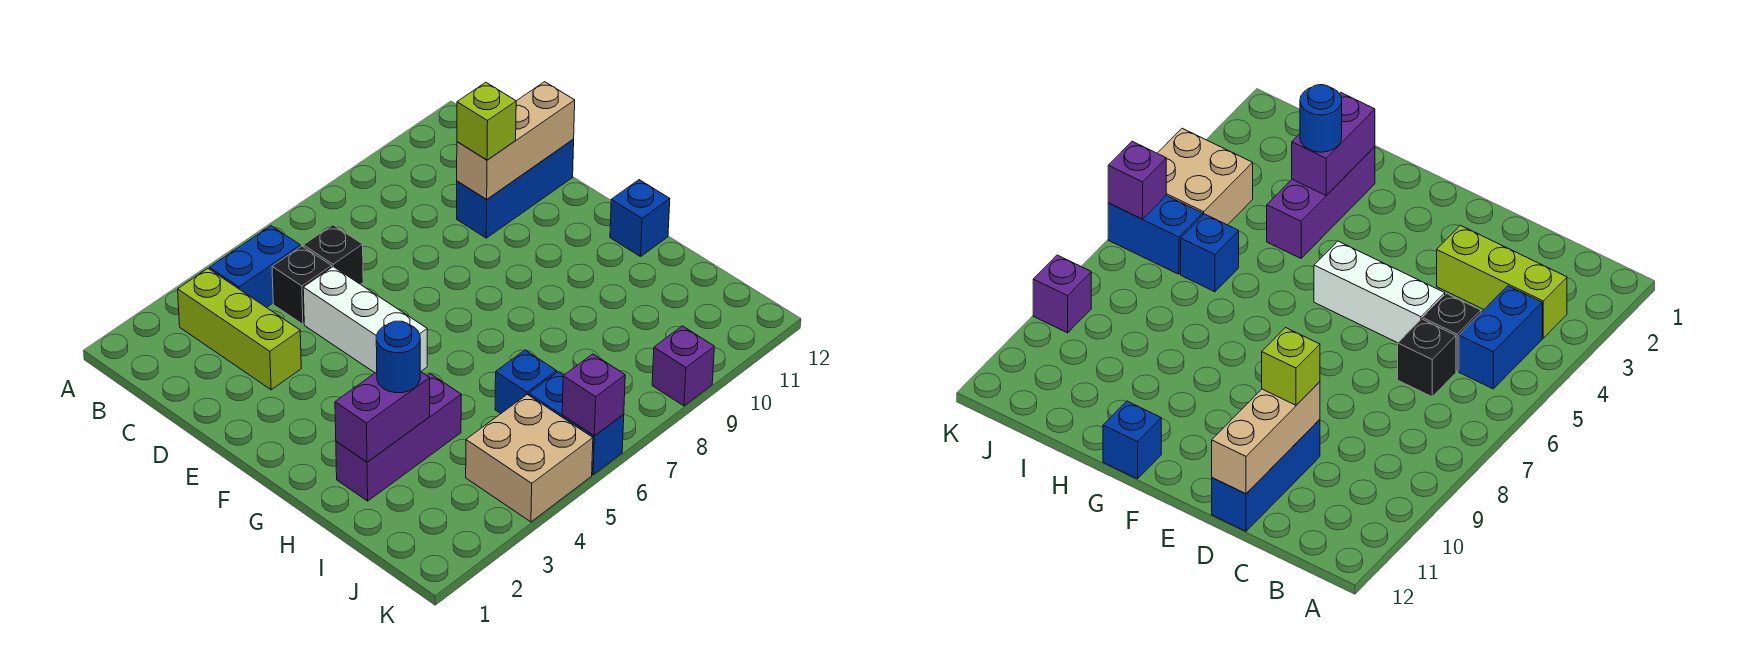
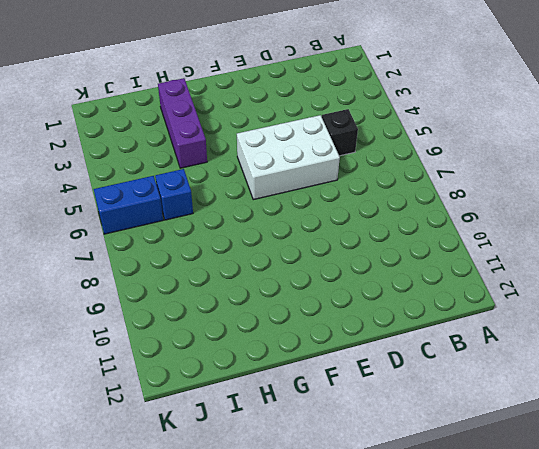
white brick D5:F6 level 1 -> white brick D5:F5 level 1
none -> lime brick B3:D3 level 1
none -> blue brick B4:B5 level 1
none -> black brick C6 level 1

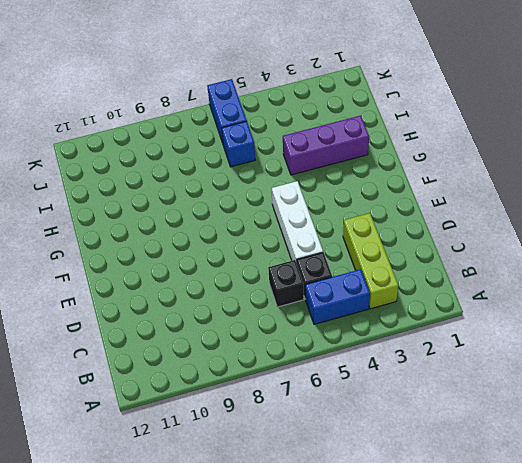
none -> blue brick D10:D12 level 1
none -> blue brick G12 level 1
none -> tan brick J4:K5 level 1

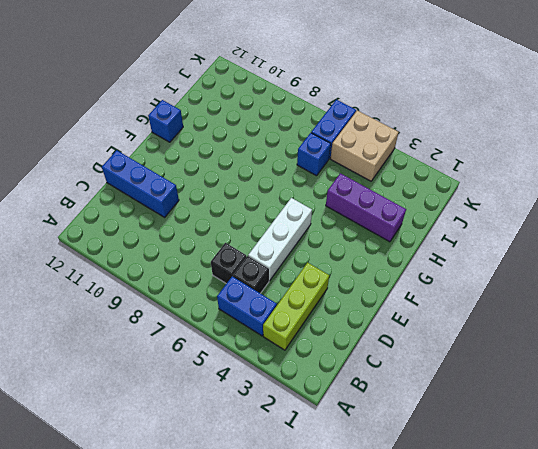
none -> purple brick K9 level 1
none -> tan brick D10:D12 level 2
none -> purple brick H2:H3 level 2

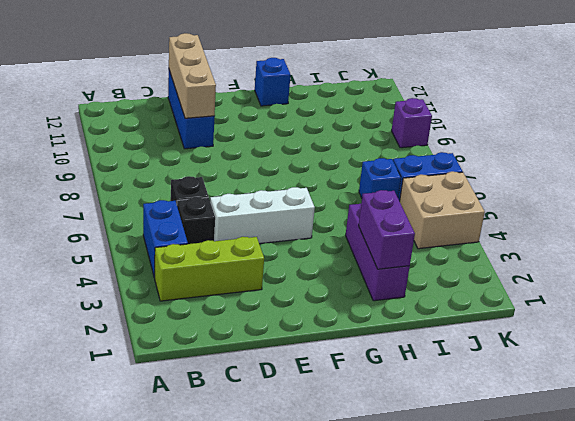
none -> purple brick K6 level 2
none -> lime brick D10 level 3
none -> blue round brick H3 level 3

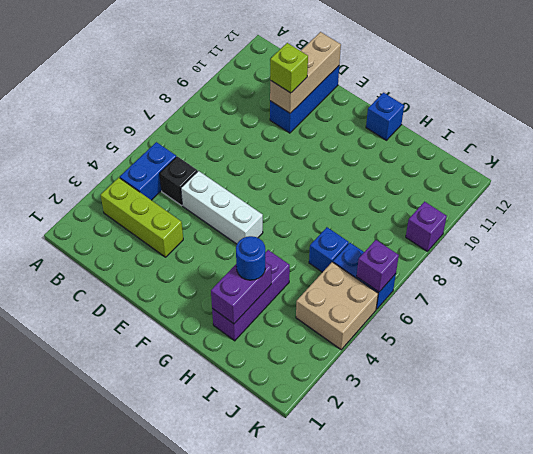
none -> black brick C6 level 1

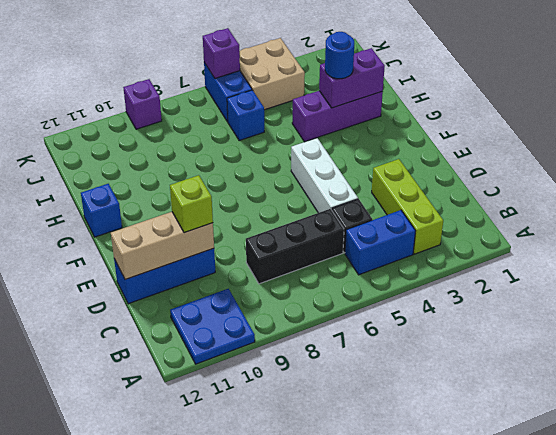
blue plate A10:B11 level 1 -> none
black brick C6:C8 level 1 -> black brick C6 level 1

